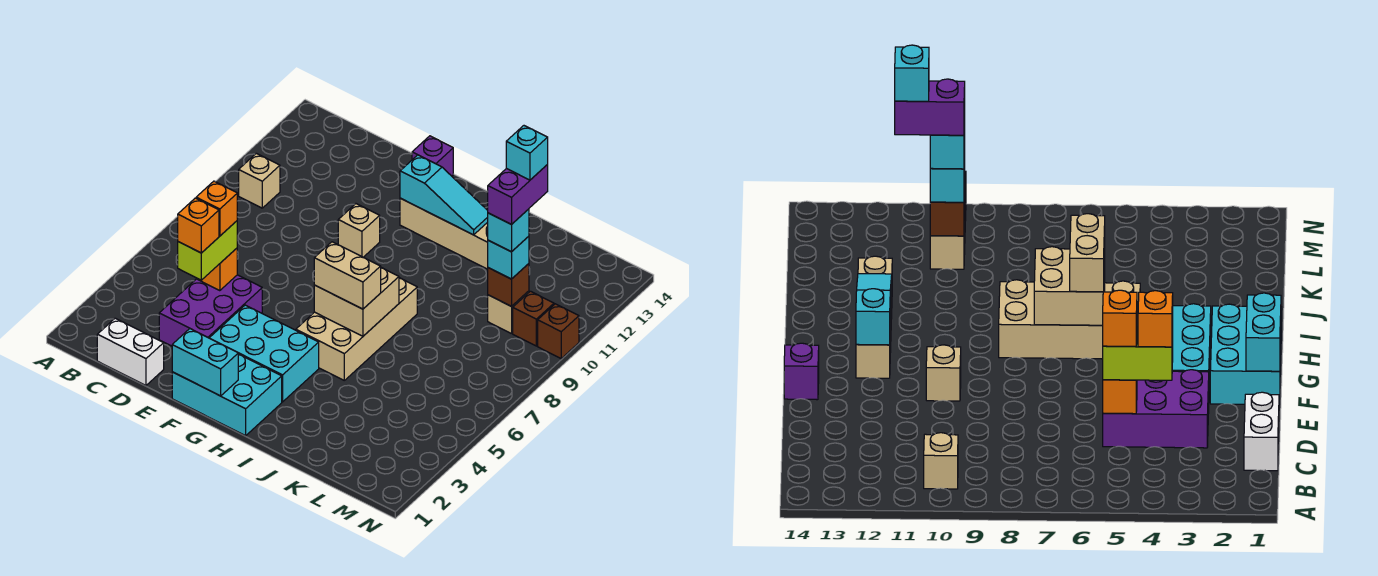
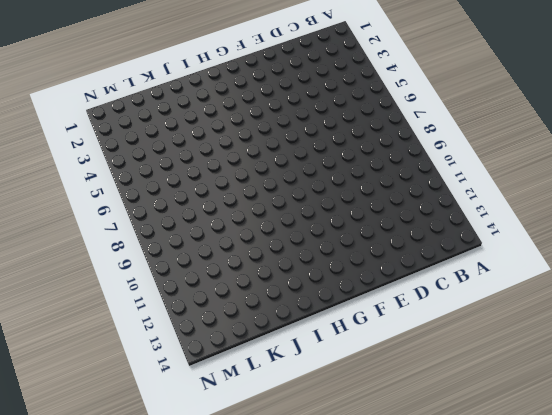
none -> tan brick B10 level 1
none -> white brick C1:D1 level 1
none -> purple brick D3:E5 level 1

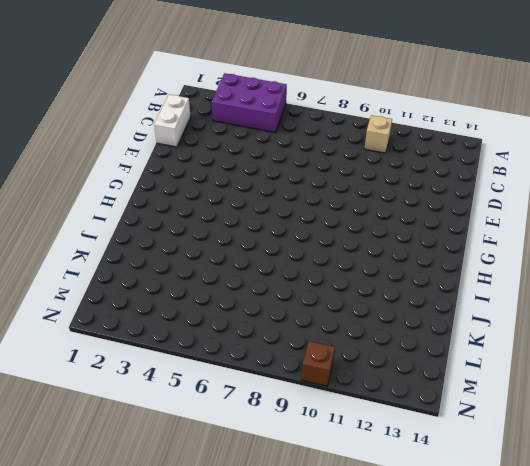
purple brick A3:B5 level 1 -> purple brick D3:E5 level 1
none -> cyan brick F1:H2 level 1
none -> cyan brick F3:H4 level 1
none -> tan brick F10 level 1

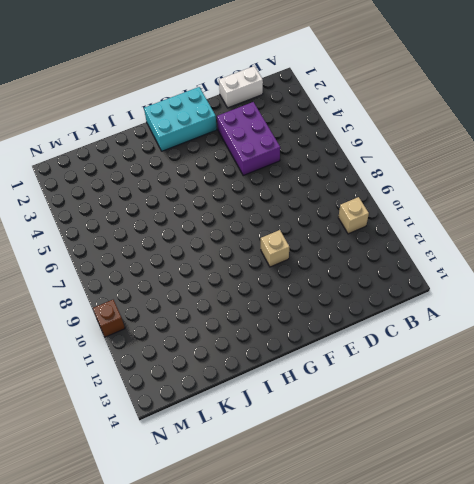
none -> cyan brick F3:H4 level 1
none -> purple brick F14 level 1
none -> tan brick G12:J12 level 1

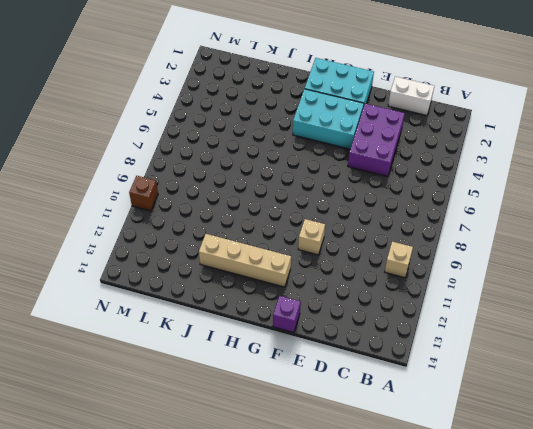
none -> tan brick H5:I8 level 1
none -> tan brick L10 level 1
none -> brown brick M10 level 1

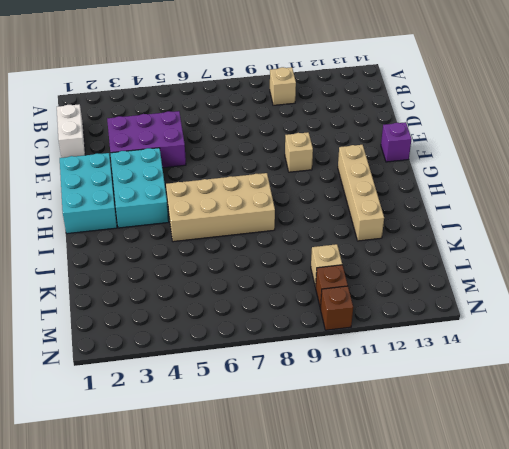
none -> orange brick D5 level 2
none -> cyan brick F1:G1 level 2
none -> cyan slope G12:I12 level 2 top G

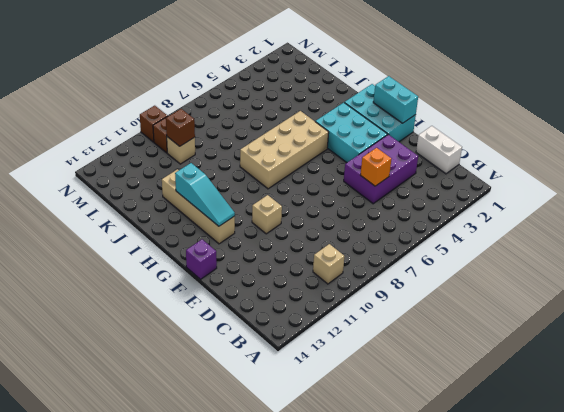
cyan slope G12:I12 level 2 top I -> cyan slope G12:I12 level 2 top G
none -> tan brick H6:I7 level 2
none -> lime brick D4:D5 level 3
none -> tan brick H6:I6 level 3

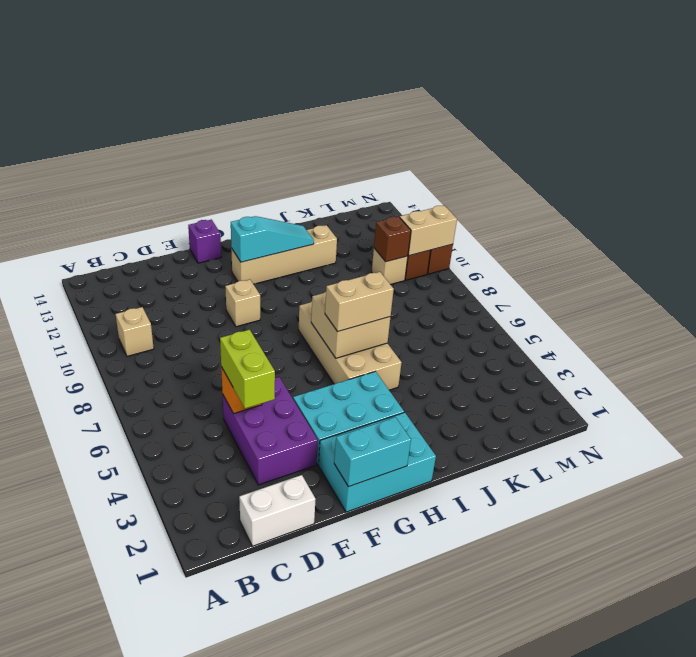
tan brick M10:N10 level 2 -> none
none -> cyan brick L10 level 3
none -> orange brick D4 level 4
none -> orange brick D5 level 4

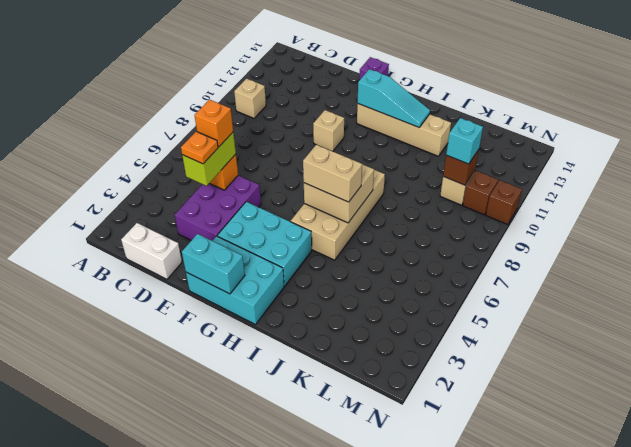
orange plate D4 level 4 -> orange brick D4 level 4
none -> cyan brick L10 level 4
none -> purple brick L10:L11 level 5
none -> cyan brick L11 level 6

